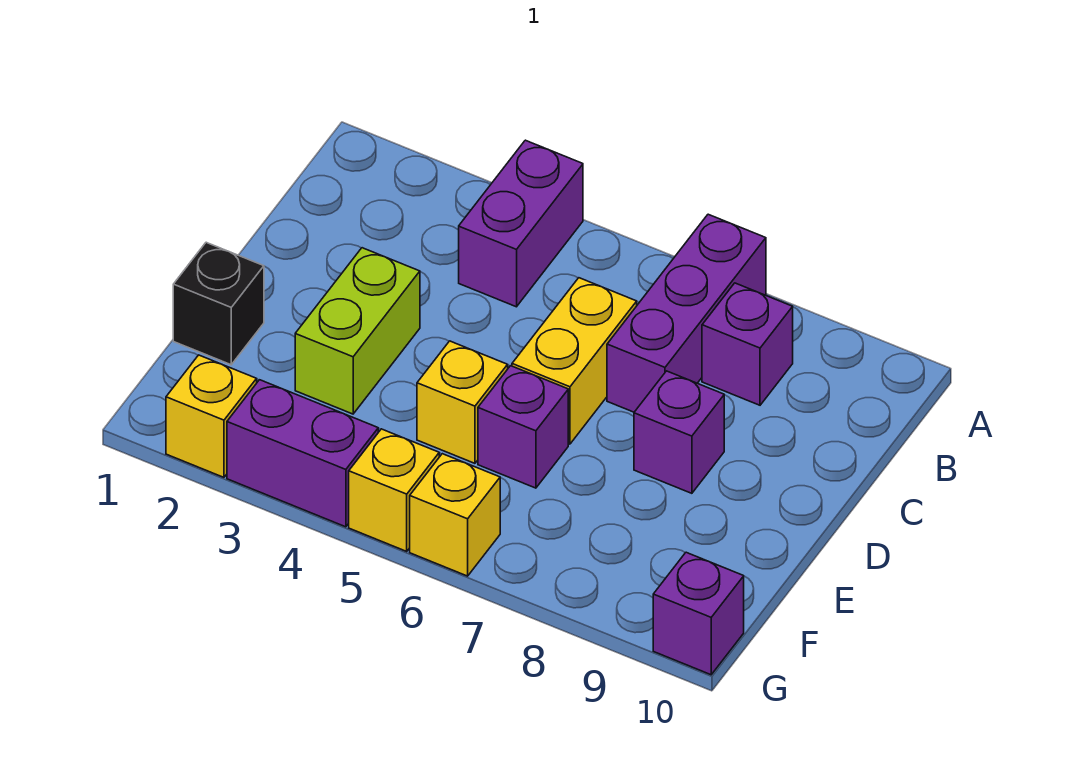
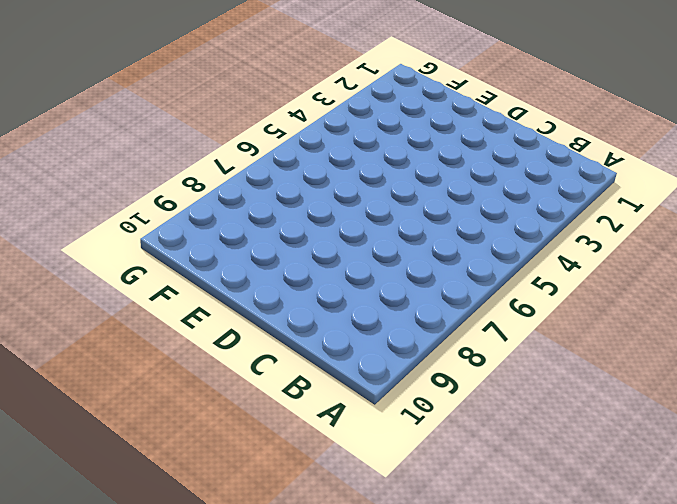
none -> purple brick A4:B4 level 1
none -> purple brick A7:C7 level 1
none -> purple brick B8 level 1

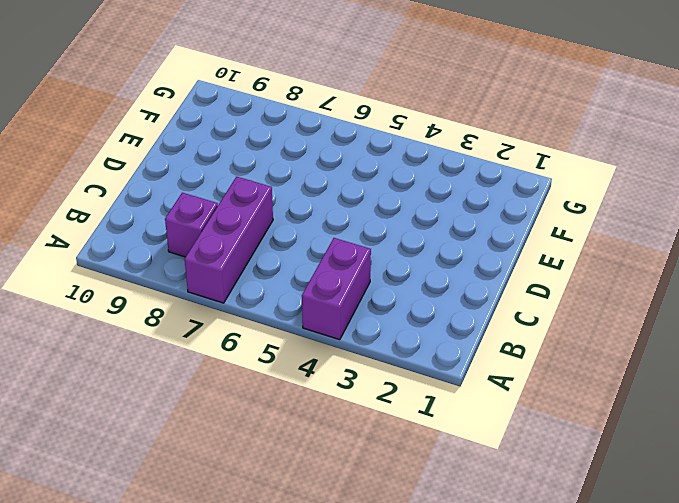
none -> yellow brick C6:D6 level 1
none -> lime brick D3:E3 level 1
none -> purple brick D8 level 1

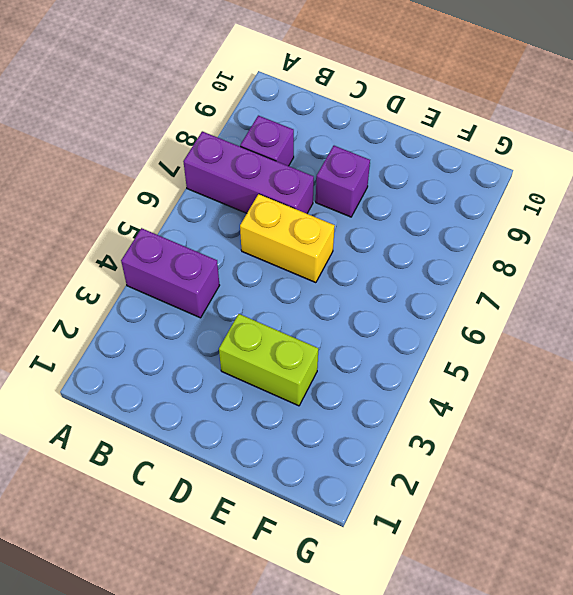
none -> black brick E1 level 1
none -> yellow brick E5 level 1
none -> purple brick E6 level 1

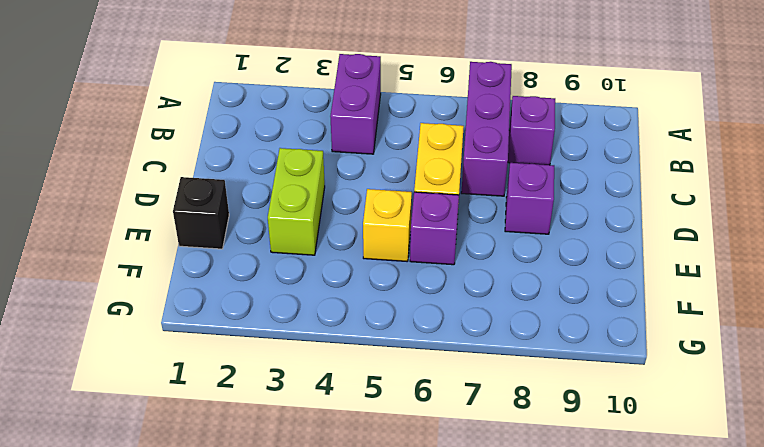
none -> yellow brick G2 level 1
none -> purple brick G3:G4 level 1
none -> yellow brick G5 level 1

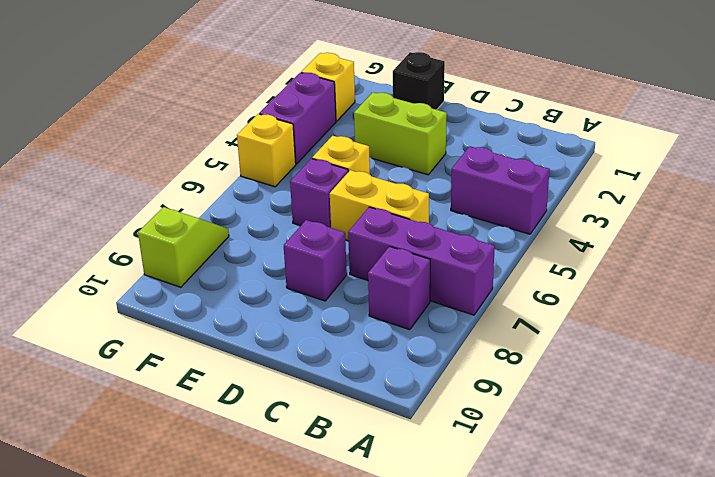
lime slope G8:G9 level 1 top 9 -> none
none -> yellow brick G6 level 1
none -> purple brick G10 level 1

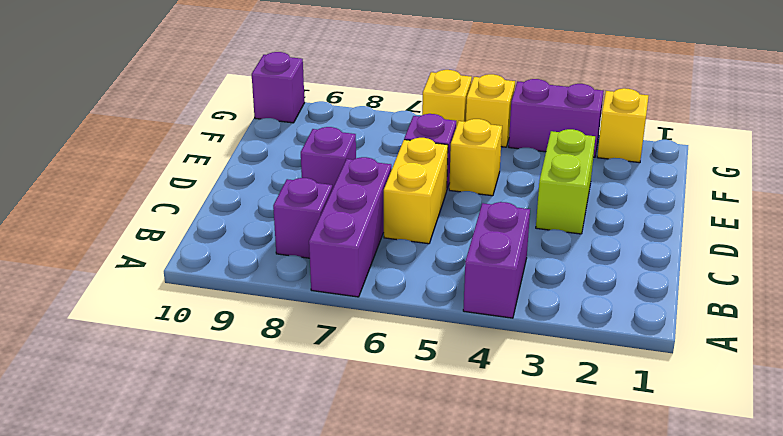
none -> black brick E1 level 1

